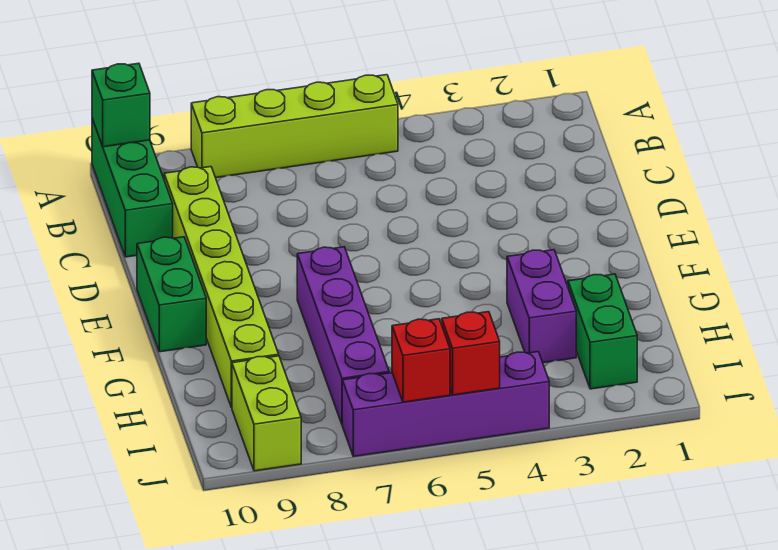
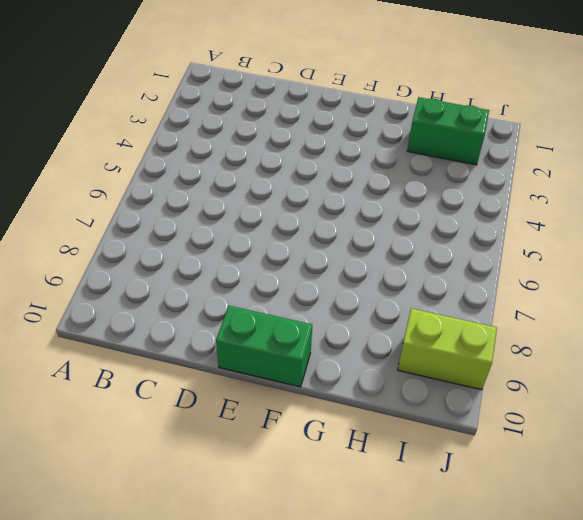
none -> lime brick A5:A8 level 1
none -> green brick A10:C10 level 1
none -> lime brick C9:H9 level 1

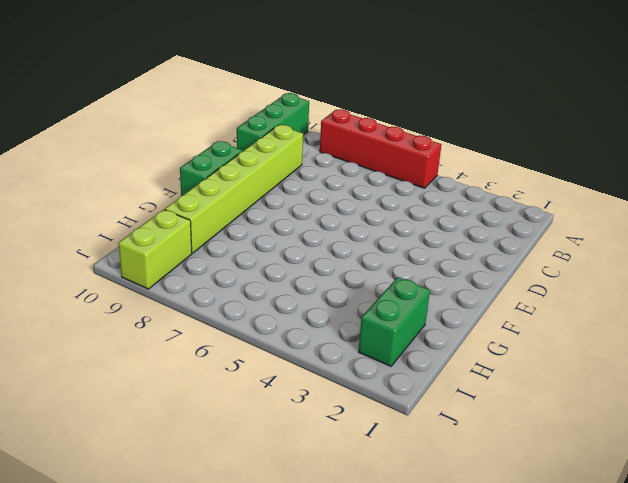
red brick A5:A8 level 1 -> lime brick A5:A8 level 1
none -> purple brick F7:I7 level 1
none -> purple brick G3:H3 level 1
none -> purple brick J4:J7 level 1

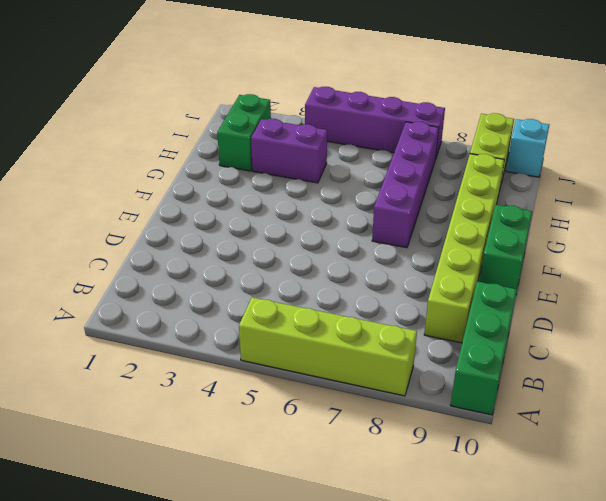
purple brick H3:H4 level 1 -> purple brick G3:H3 level 1
cyan brick J10 level 1 -> none
none -> green brick A10 level 2
none -> red brick J5 level 2
none -> red brick J6 level 2

